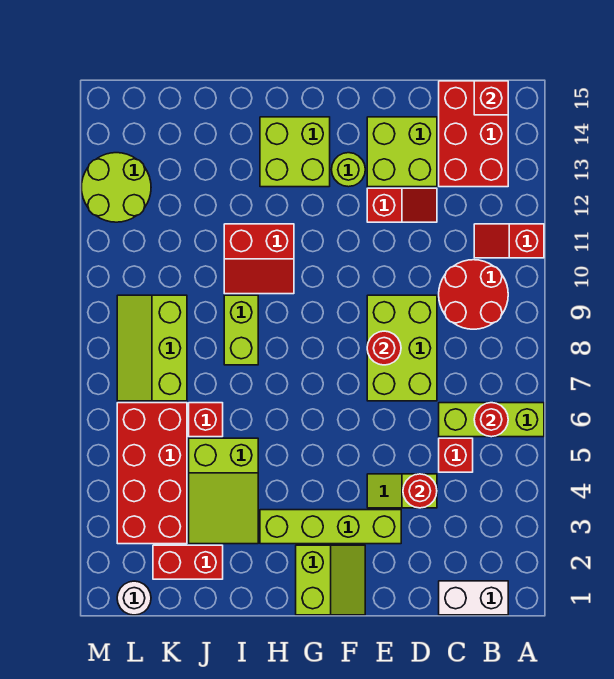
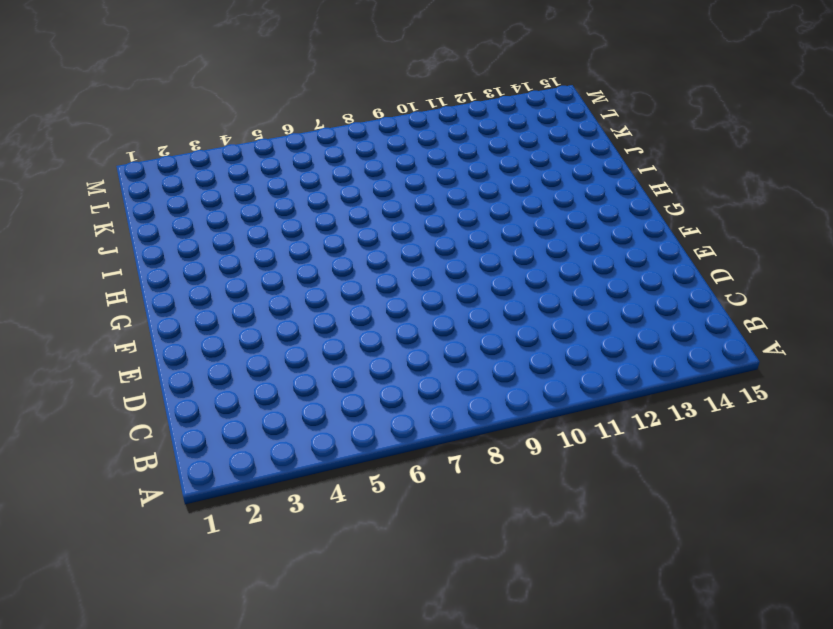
none -> lime brick A6:C6 level 1
none -> red slope A11:B11 level 1 top A
none -> white brick B1:C1 level 1

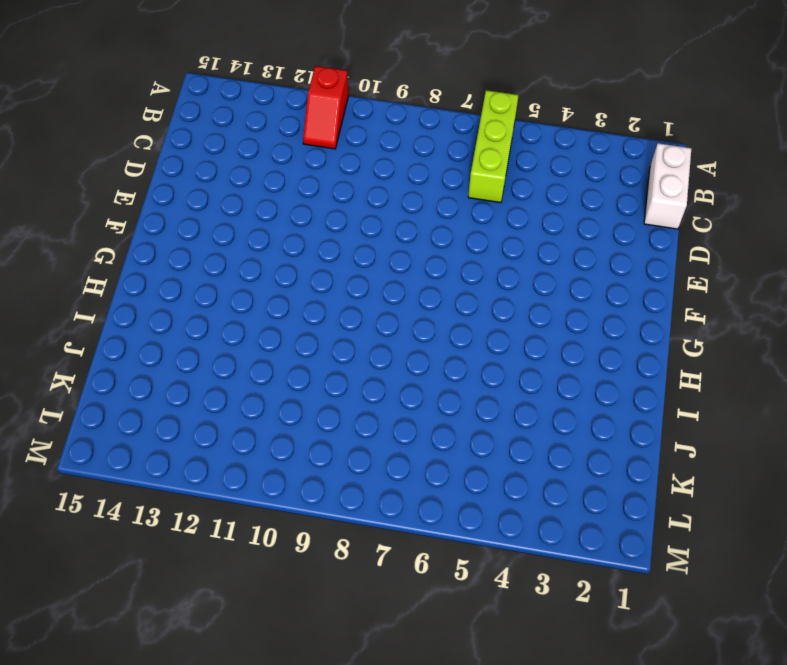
none -> red round brick B9:C10 level 1
none -> red brick B13:C15 level 1
none -> red brick C5 level 1

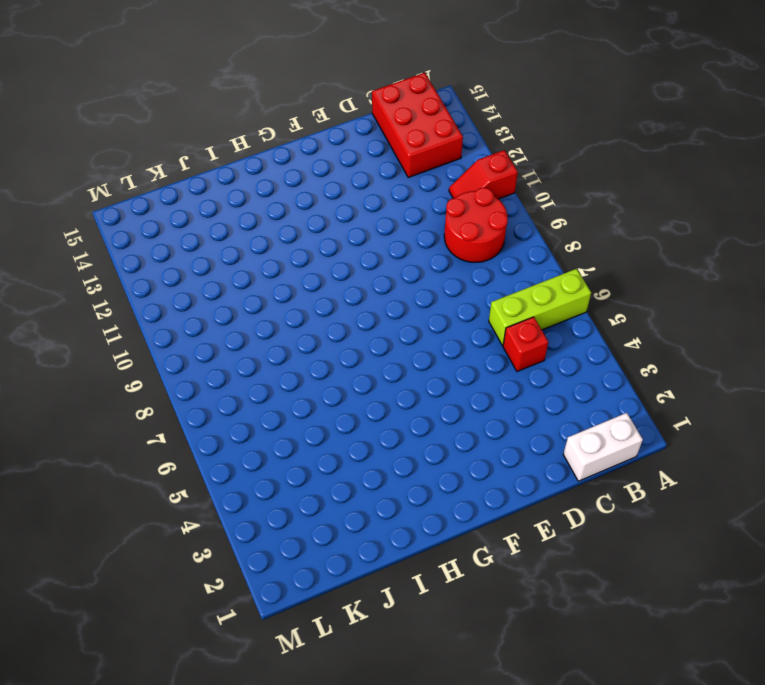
none -> lime slope D4:E4 level 1 top D
none -> lime brick D7:E9 level 1
none -> red slope D12:E12 level 1 top E

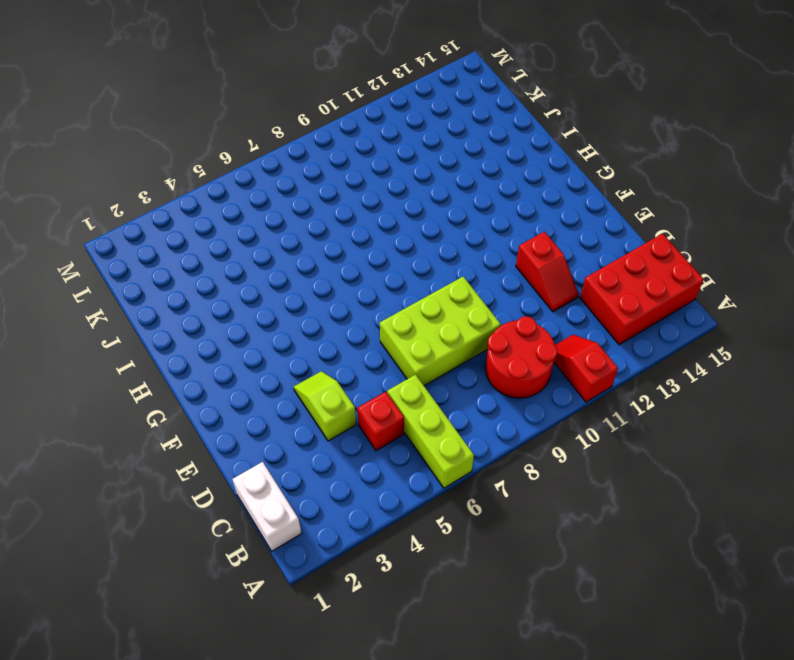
none -> lime brick D13:E14 level 1
none -> lime brick E3:H3 level 1
none -> lime slope F1:G2 level 1 top G

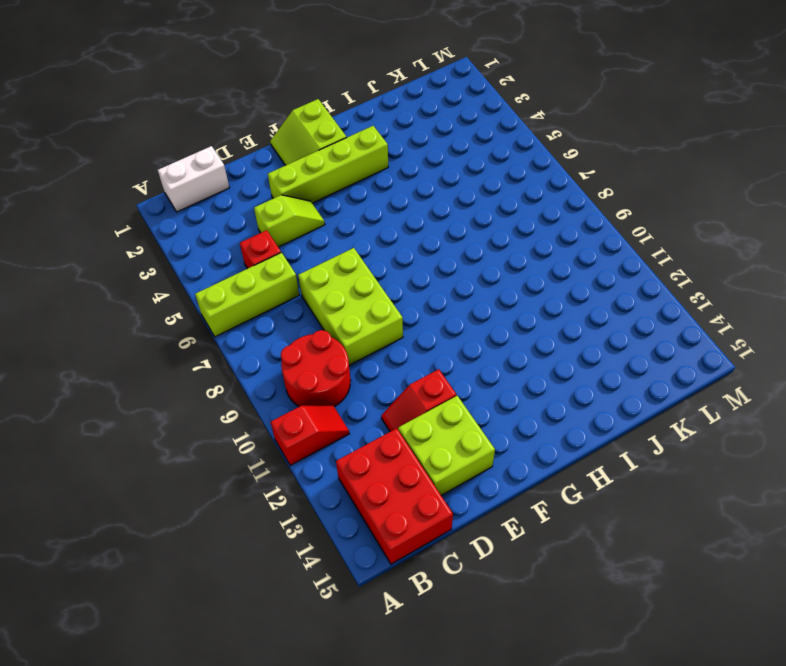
none -> lime round brick F13 level 1
none -> lime brick G13:H14 level 1
none -> red slope H10:I11 level 1 top 11

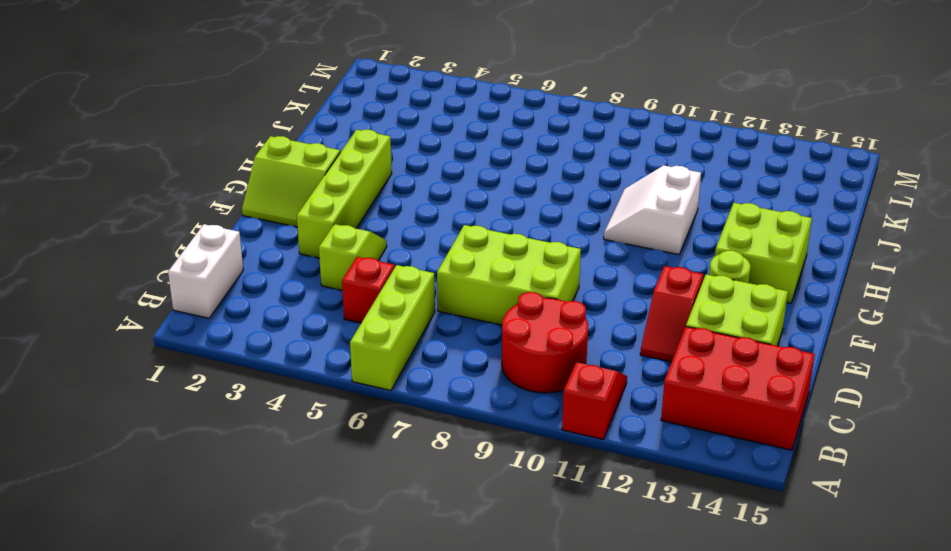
white slope H10:I11 level 1 top 11 -> red slope H10:I11 level 1 top 11
none -> lime slope I3:J5 level 1 top 5
none -> lime brick I8:I9 level 1
none -> red brick J2:K2 level 1

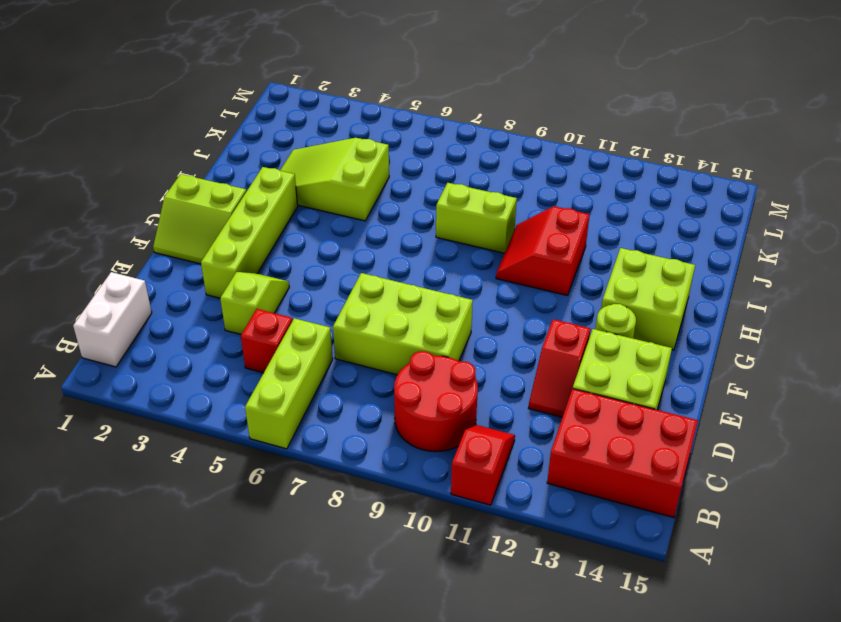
none -> red brick J2:K2 level 1
none -> red brick J6 level 1
none -> red brick K3:L6 level 1

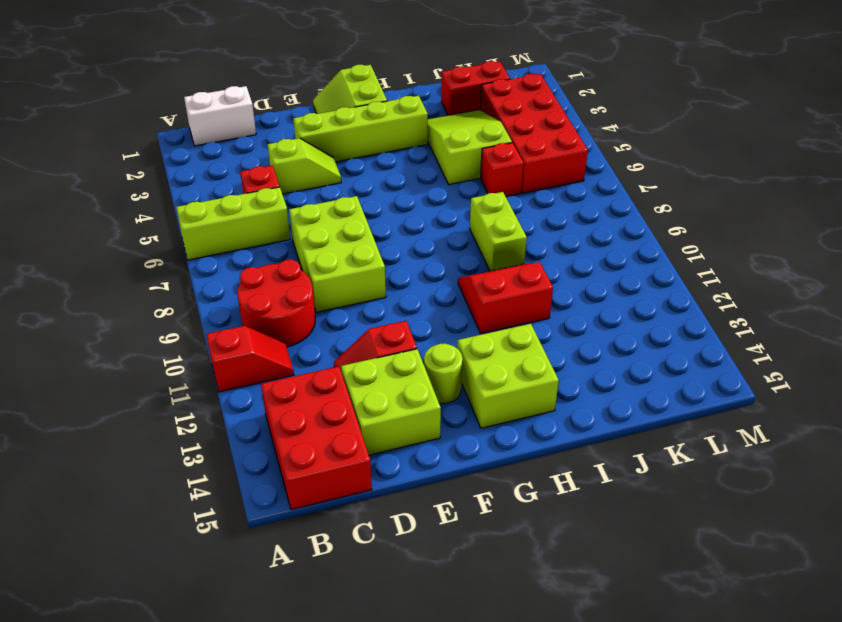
none -> lime slope K7:L9 level 1 top K
none -> white round brick L1 level 1
none -> lime round brick L12:M13 level 1

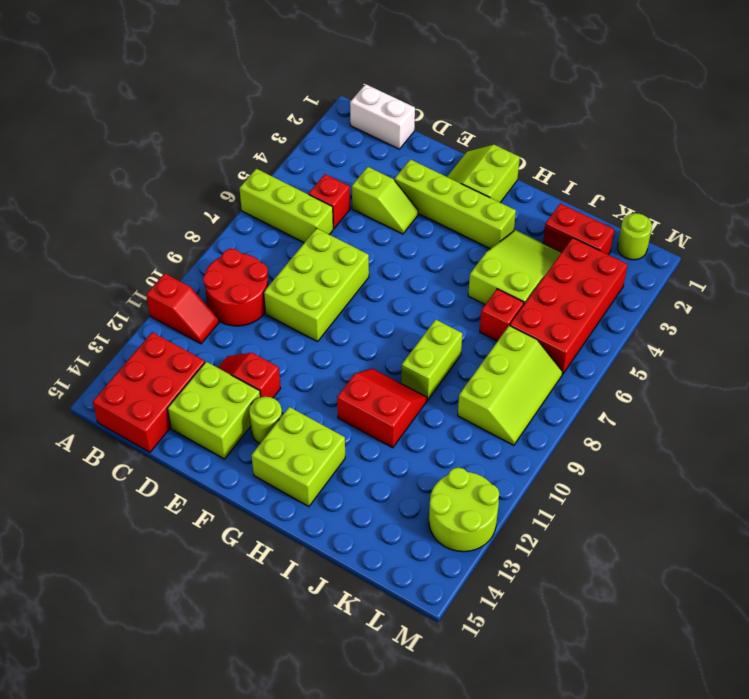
lime round brick L1 level 1 -> white round brick L1 level 1
none -> red round brick B6 level 2
none -> red brick B15 level 2
none -> red round brick D4 level 2

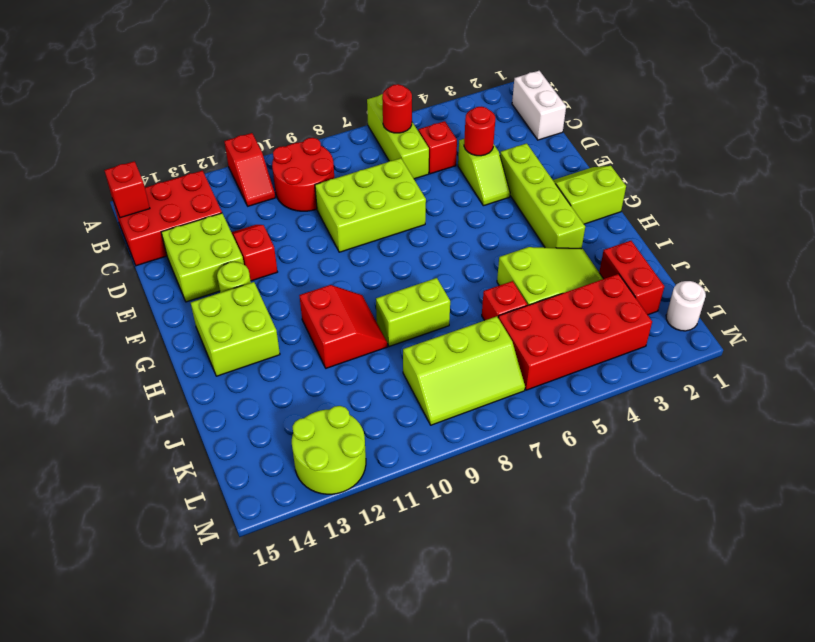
none -> red round brick E8 level 2

